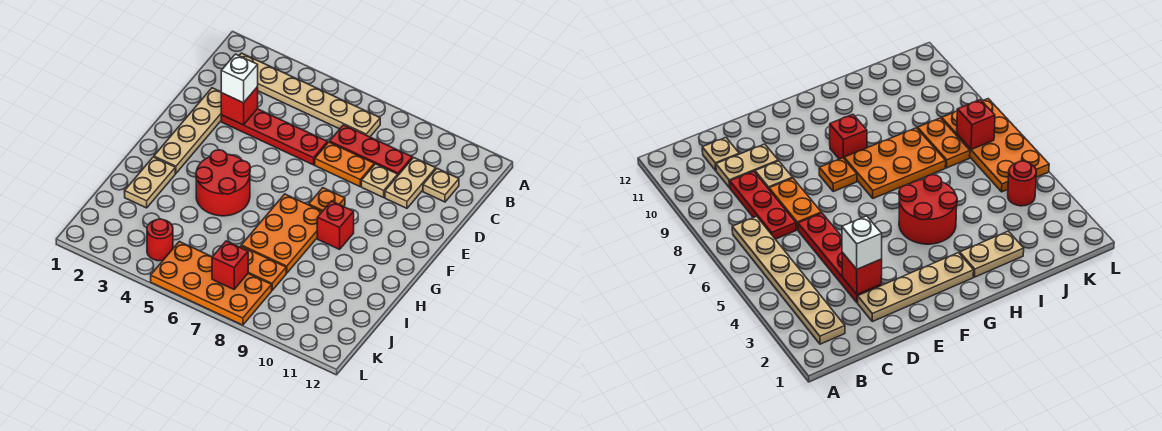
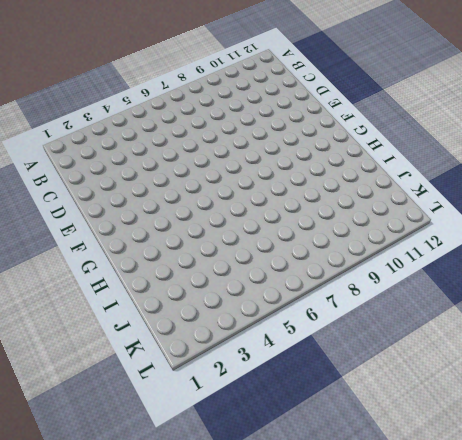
none -> tan plate B2:B7 level 1
none -> red plate C7:C9 level 1
none -> tan plate C10:D10 level 1

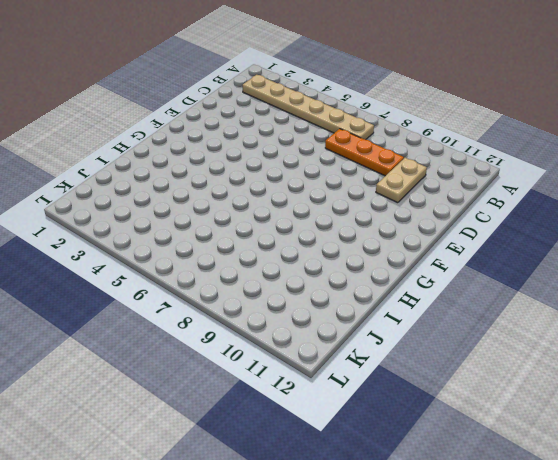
orange plate C7:C9 level 1 -> red plate C7:C9 level 1
none -> tan plate C11 level 1
none -> tan plate D2:G2 level 1
none -> red plate D3:D6 level 1

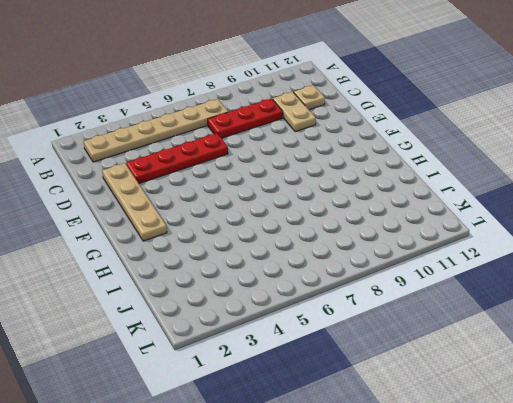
none -> orange plate D7:D8 level 1
none -> tan plate D9 level 1
none -> orange plate F8 level 1

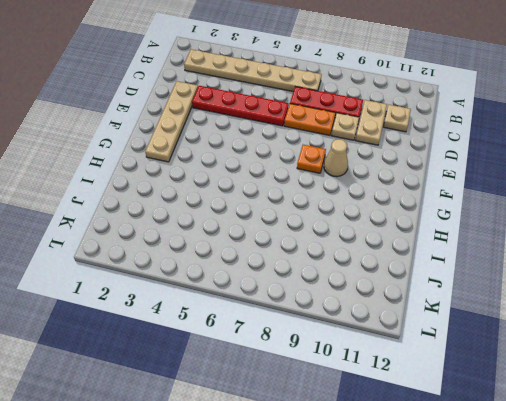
tan cone F9 level 1 -> none
none -> red round brick G4:H5 level 1
none -> orange plate G7:I8 level 1
none -> red brick G9 level 1

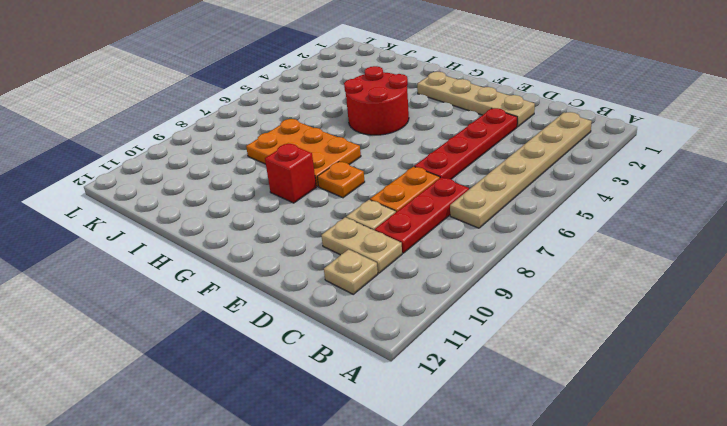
none -> tan plate H2:I2 level 1
none -> orange plate J7:J8 level 1
none -> red round brick K4 level 1

